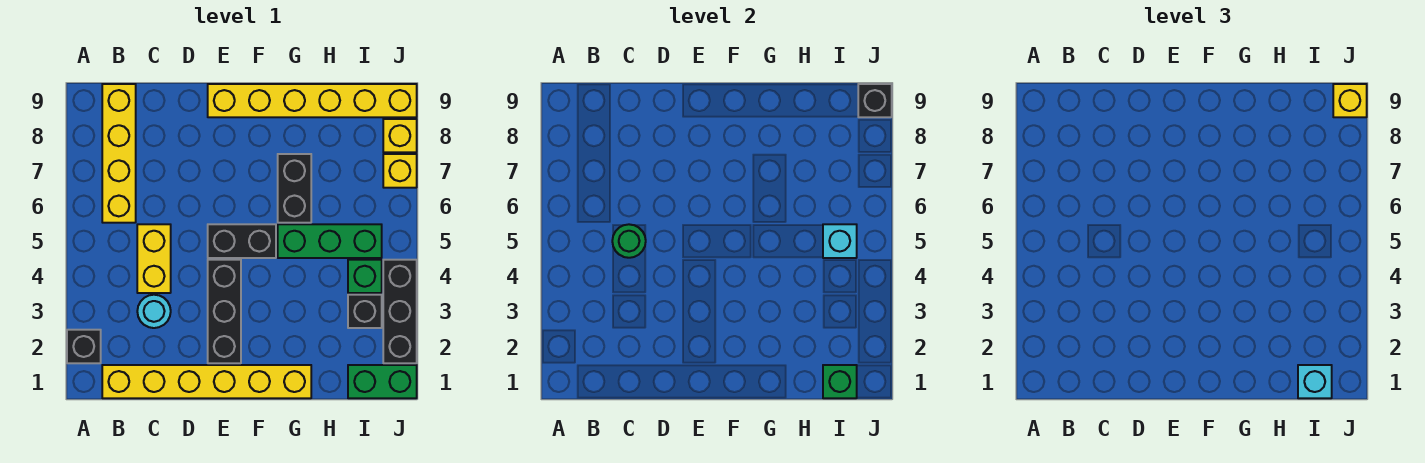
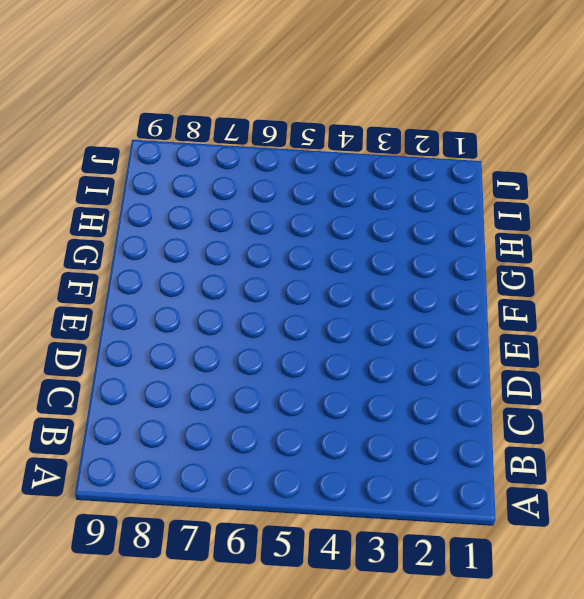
none -> black brick A2 level 1
none -> yellow brick B1:G1 level 1
none -> yellow brick B6:B9 level 1

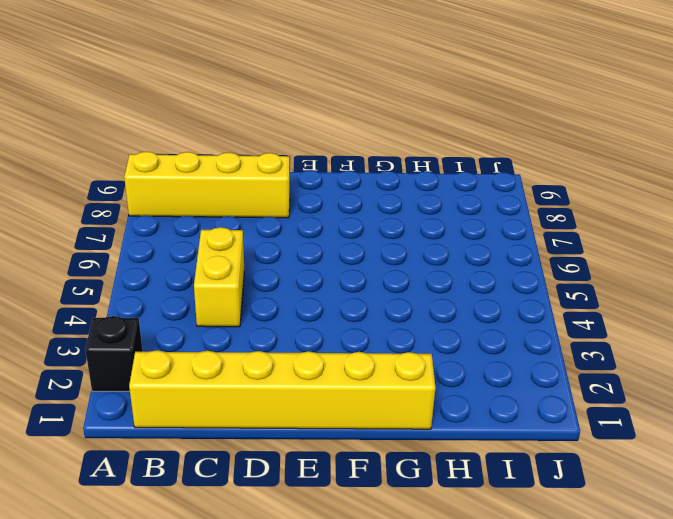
yellow brick A8:D8 level 1 -> yellow brick B6:B9 level 1
none -> cyan round brick C3 level 1
none -> black brick E2:E4 level 1
none -> black brick E5:F5 level 1

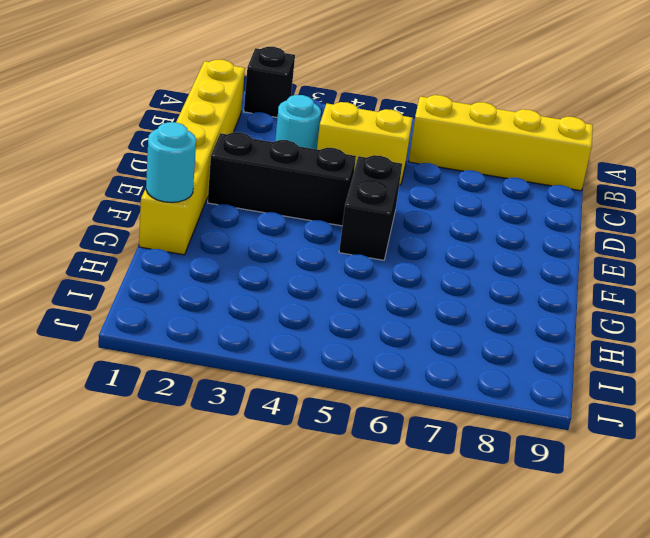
cyan round brick G1 level 2 -> none
none -> yellow brick E9:J9 level 1
none -> green brick G5:I5 level 1
none -> black brick G6:G7 level 1

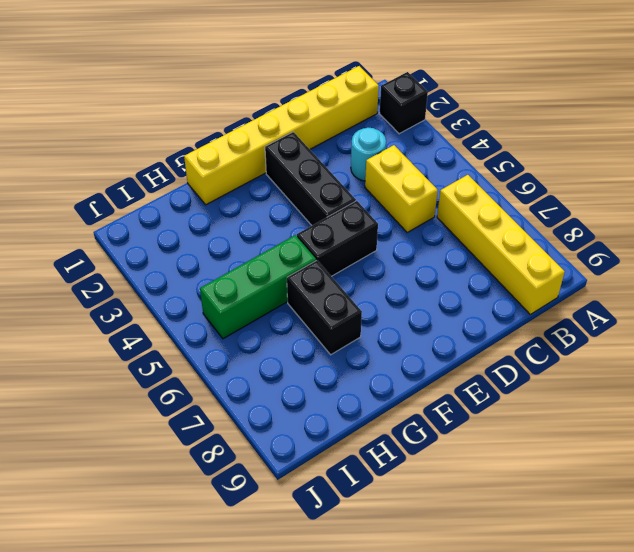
none -> yellow brick E9:J9 level 1
none -> green brick I1:J1 level 1
none -> black brick I3 level 1

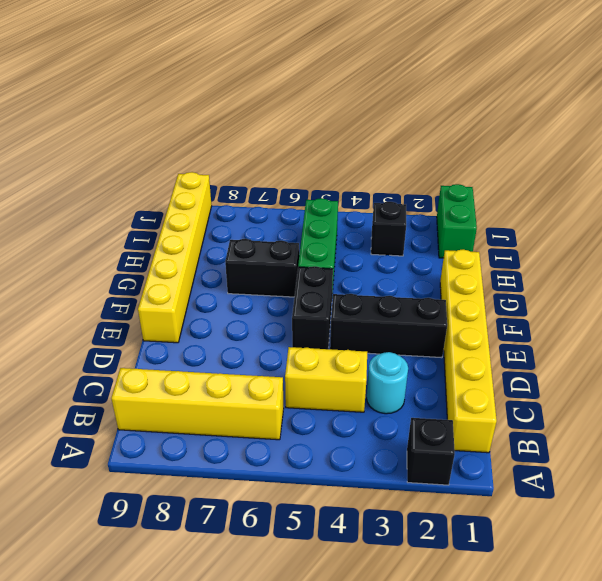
none -> green brick I4 level 1
none -> black brick J2:J4 level 1
none -> yellow brick J7 level 1

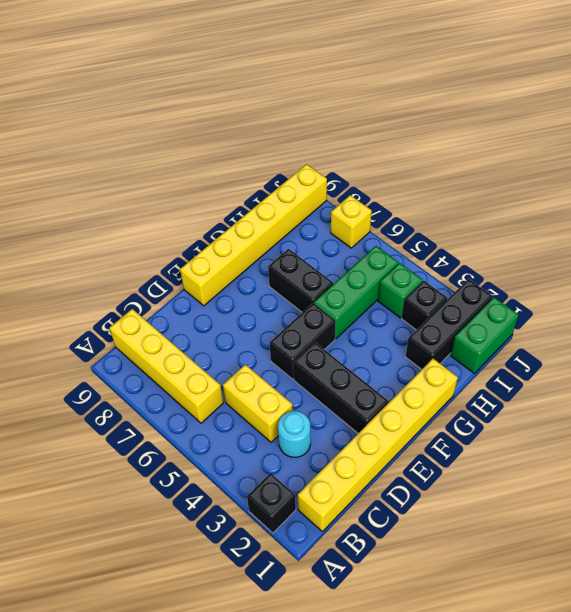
black brick H2:J2 level 1 -> black brick J2:J4 level 1
none -> yellow brick J8 level 1
none -> green round brick C5 level 2
none -> green brick I1 level 2

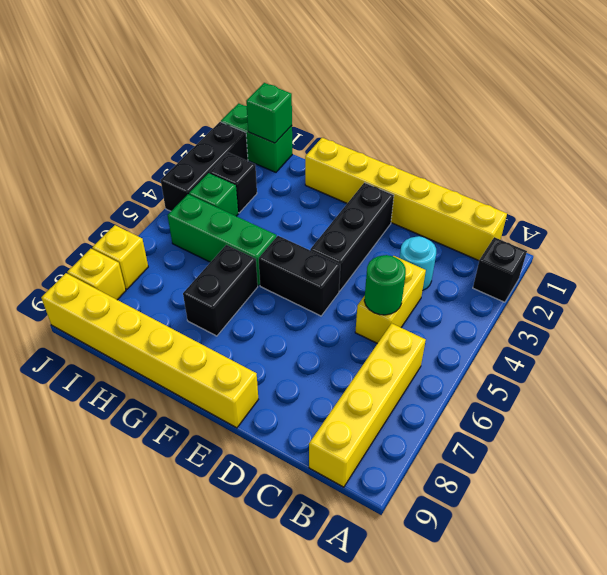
none -> cyan brick I5 level 2
none -> black brick J9 level 2
none -> cyan brick I1 level 3

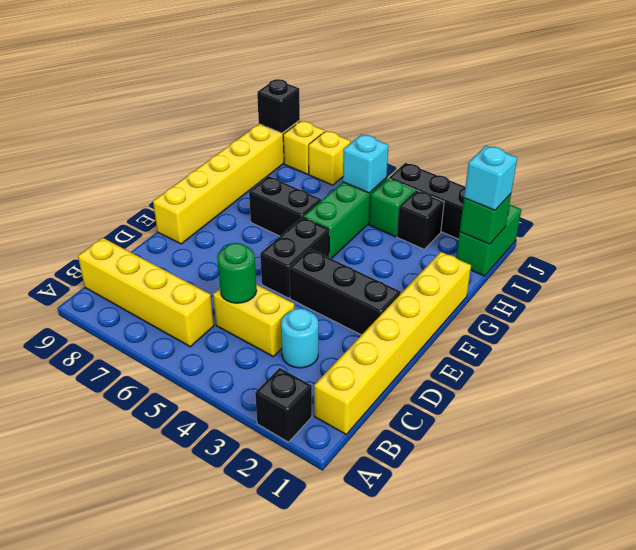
none -> yellow brick J9 level 3

